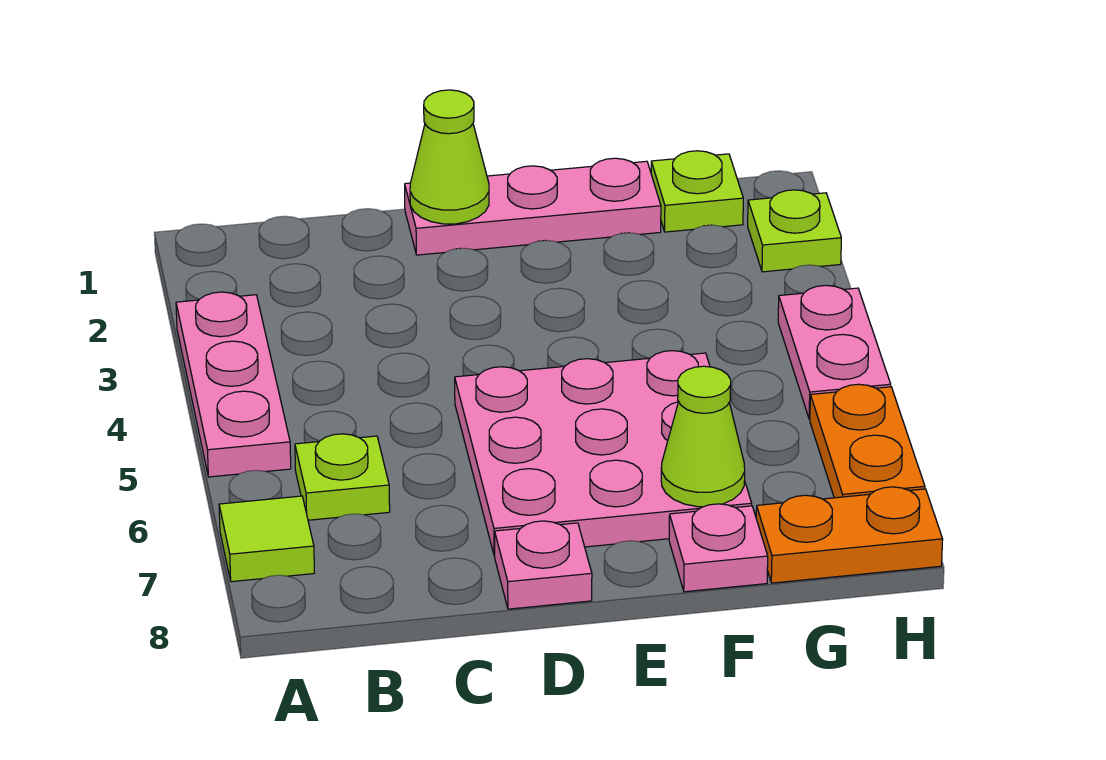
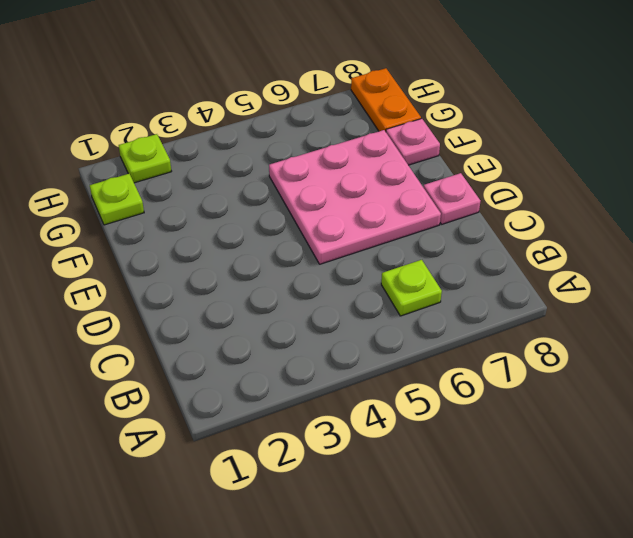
none -> pink plate A3:A5 level 1
none -> lime tile A7 level 1
none -> pink plate D1:F1 level 1

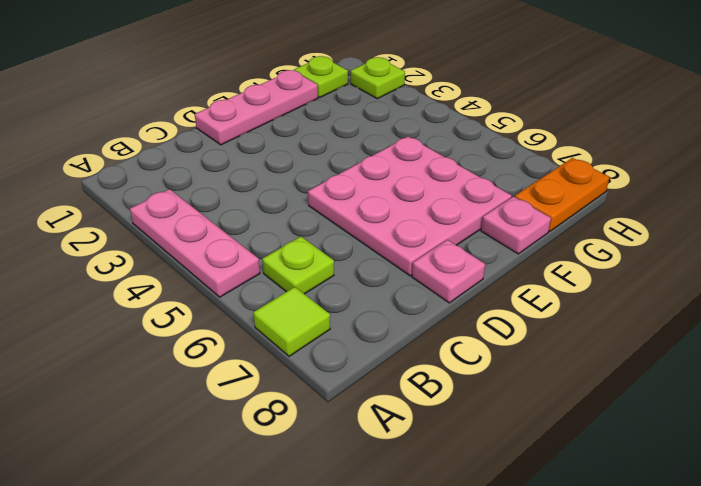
none -> pink plate H4:H5 level 1
none -> orange plate H6:H7 level 1
none -> lime cone D1 level 2

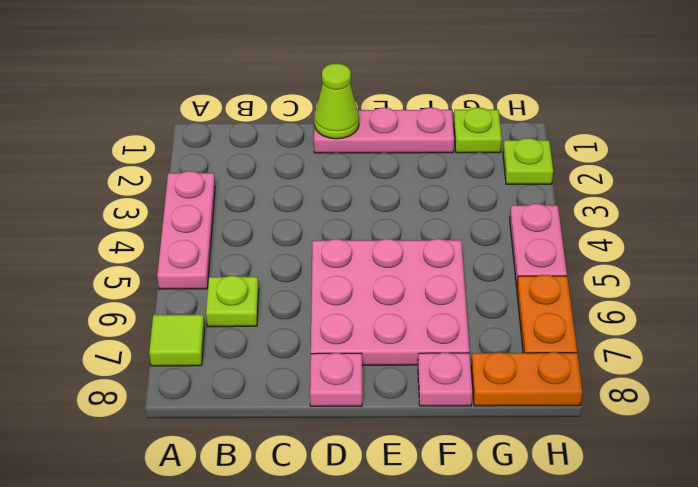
none -> lime cone F7 level 2

